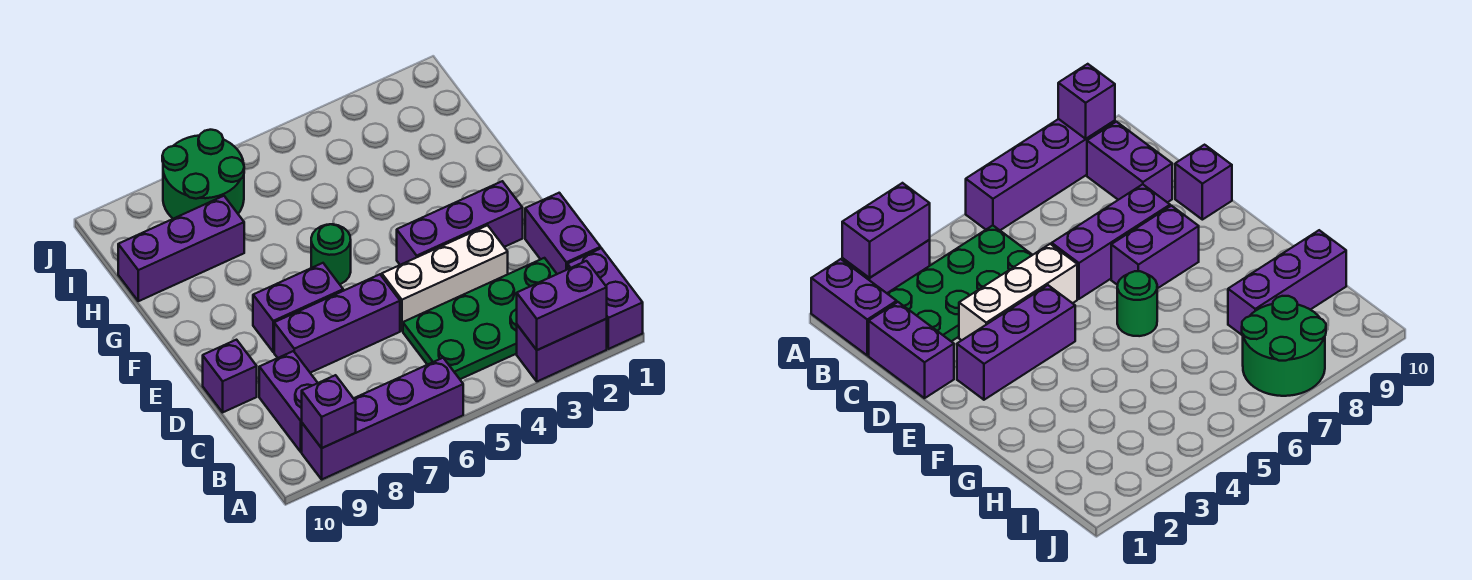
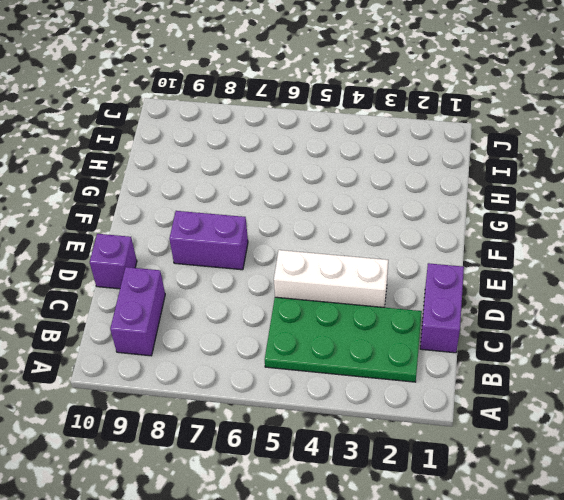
none -> purple brick A1:B1 level 1
none -> purple brick A2:A3 level 1
none -> purple brick A6:A9 level 1

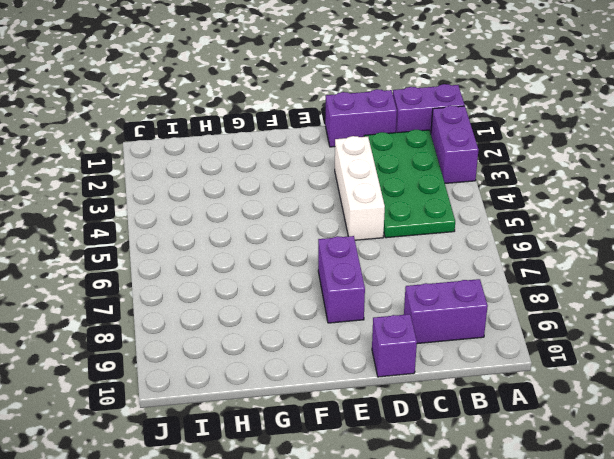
none -> purple brick A6:A9 level 1
none -> purple brick D6:D8 level 1
none -> purple brick E2:E4 level 1

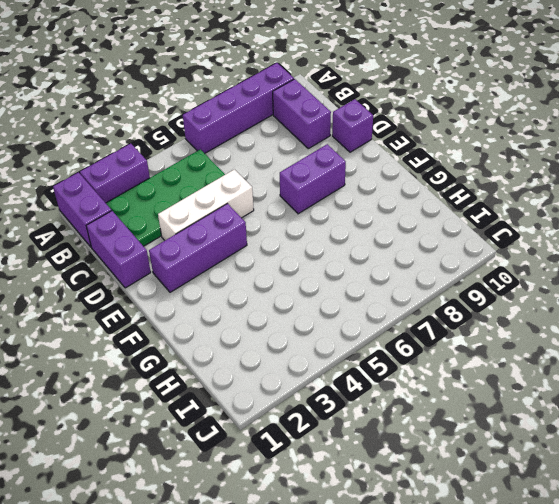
none -> purple brick D6:D8 level 1
none -> green round brick F6 level 1
none -> purple brick H8:H10 level 1

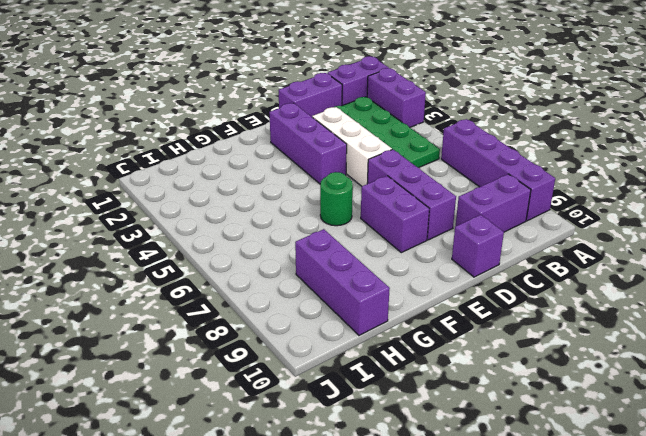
none -> green round brick I7:J8 level 1
none -> purple brick A2:A3 level 2
none -> purple brick A9 level 2

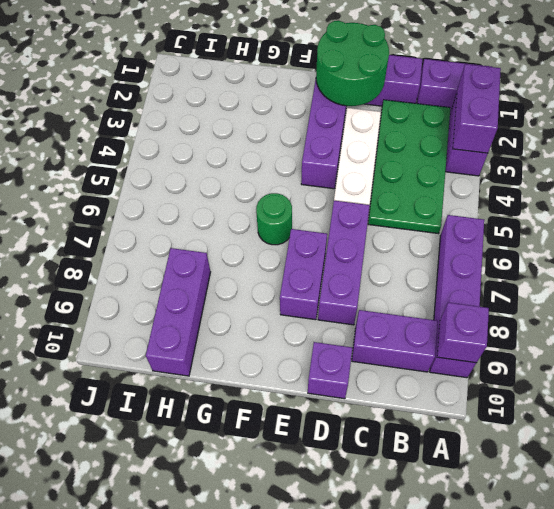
green round brick D1:E2 level 2 -> green round brick I7:J8 level 1

